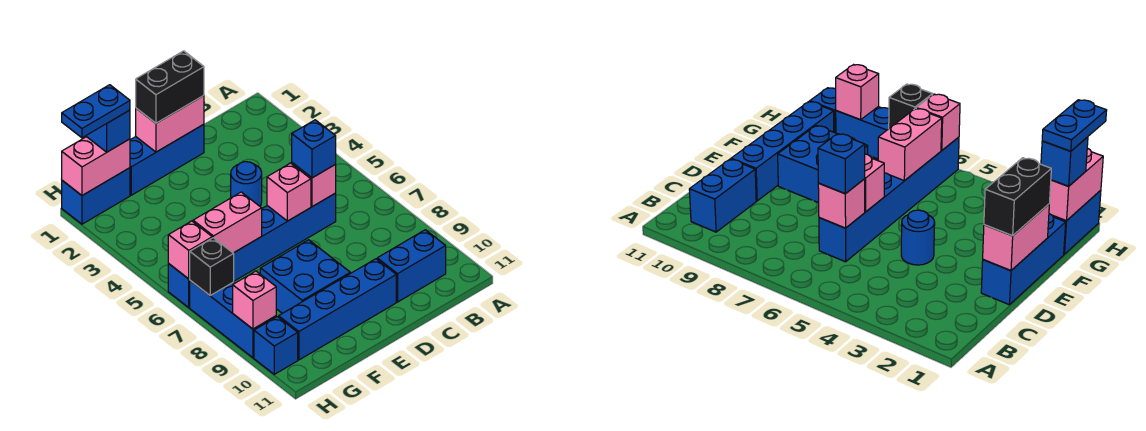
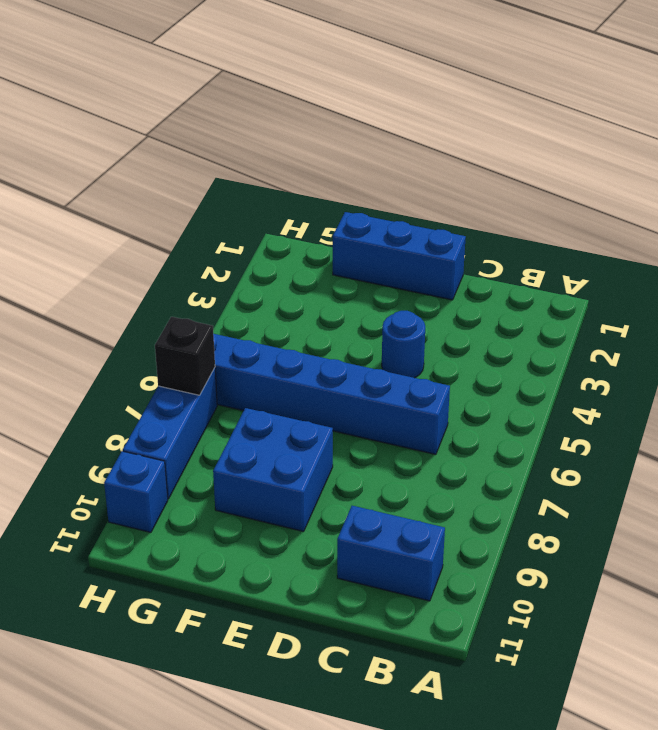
none -> blue brick D10:G10 level 1
none -> blue brick G1:H1 level 1
none -> pink brick C6 level 2

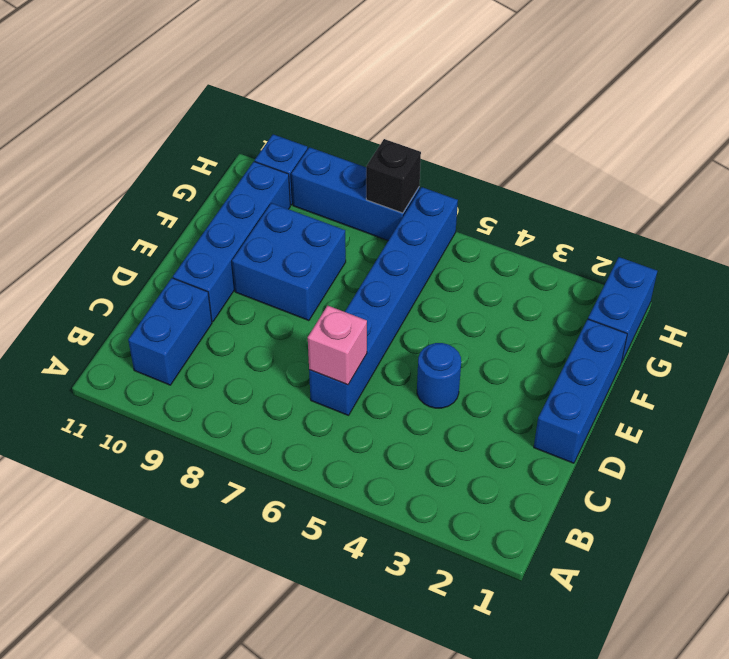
none -> pink brick D1:E1 level 2
none -> pink brick D6 level 2
none -> pink brick F6:G6 level 2

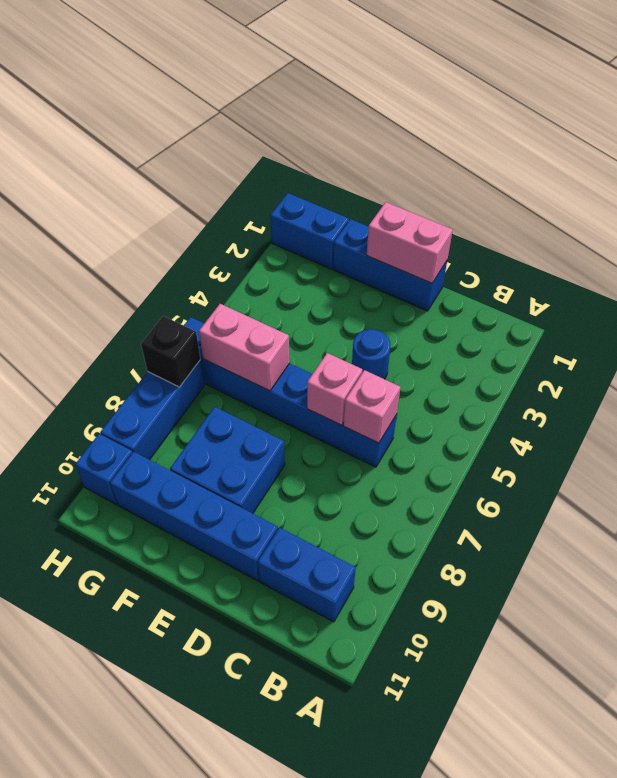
none -> pink brick G1:H1 level 2
none -> pink brick H6 level 2
none -> pink brick H9 level 2

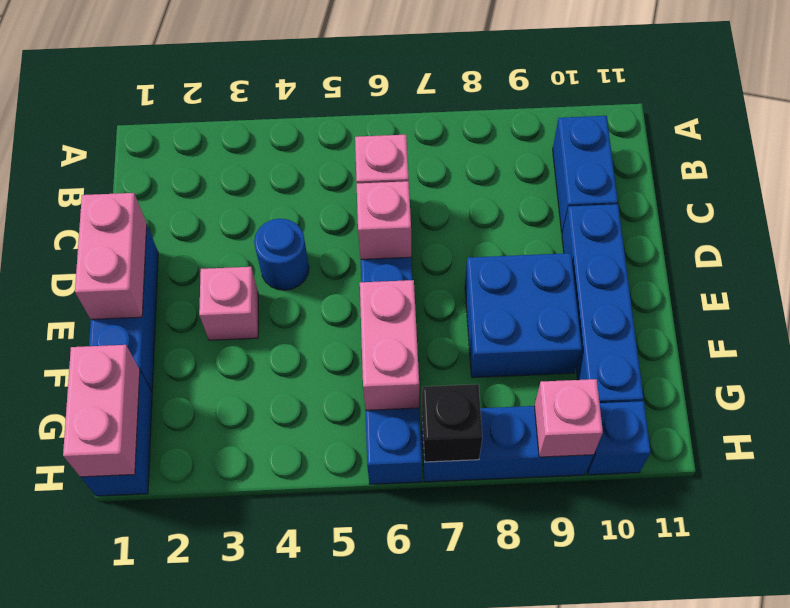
pink brick E3 level 1 -> pink brick H6 level 2
none -> blue brick C6 level 3
none -> black brick D1:E1 level 3
none -> blue brick G1 level 3

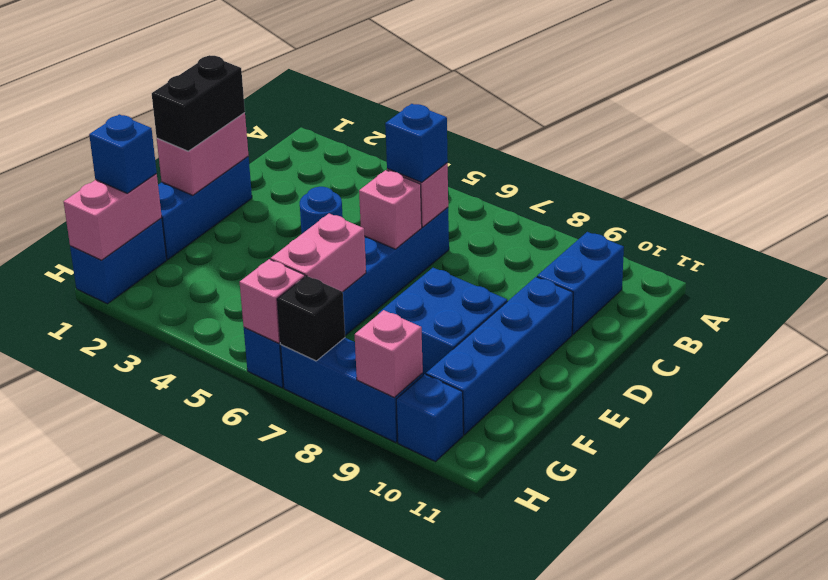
none -> blue plate G1:H1 level 4

